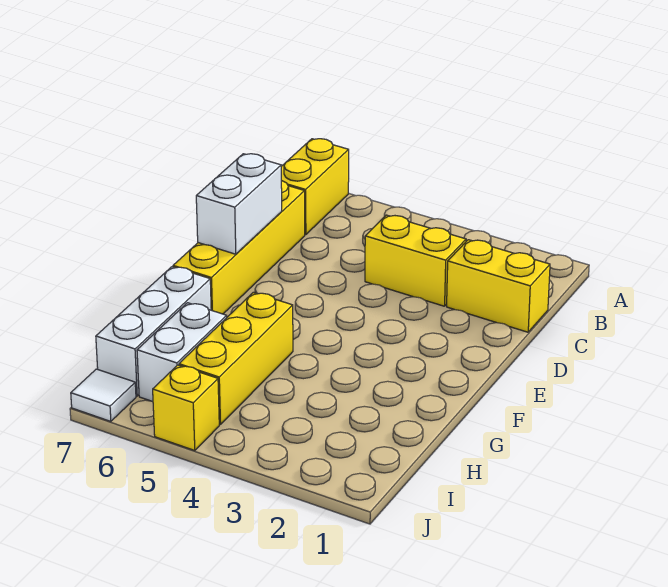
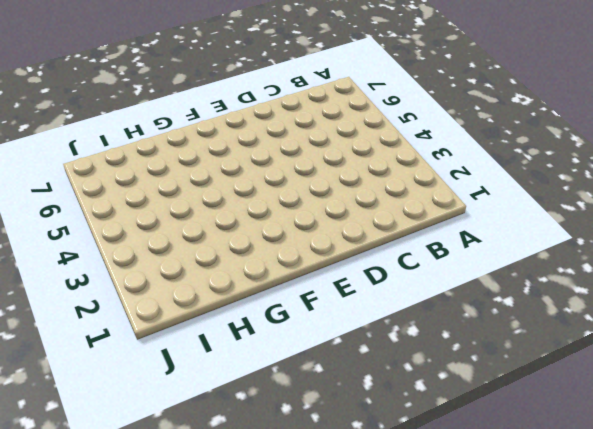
none -> yellow brick A7:B7 level 1
none -> yellow brick C1:C2 level 1

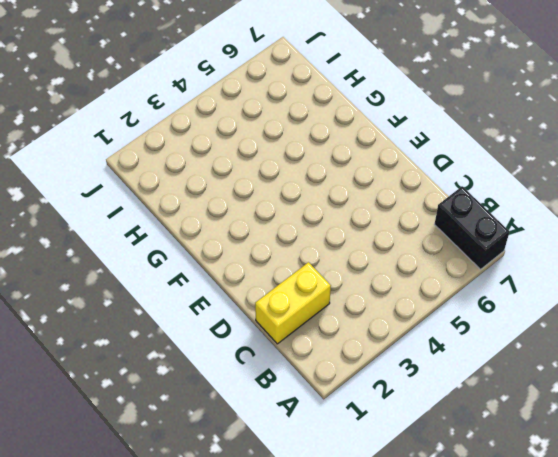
black brick A7:B7 level 1 -> yellow brick A7:B7 level 1
none -> yellow brick C3:C4 level 1
none -> yellow brick C7:F7 level 1

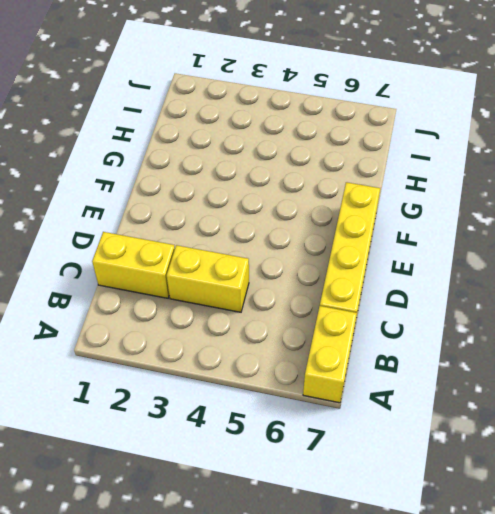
none -> yellow brick G5:I5 level 1
none -> white brick G7:I7 level 1

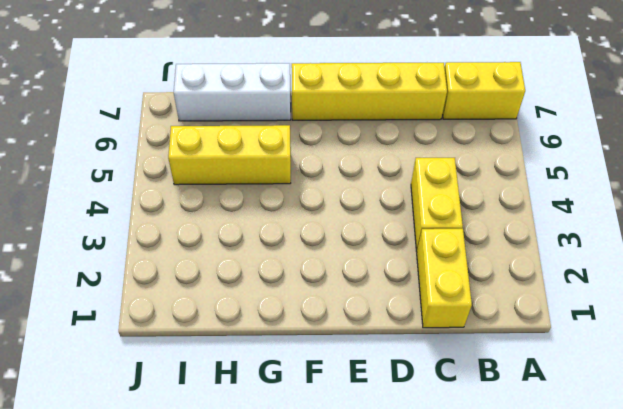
none -> white brick H6:I6 level 1
none -> yellow brick J5 level 1

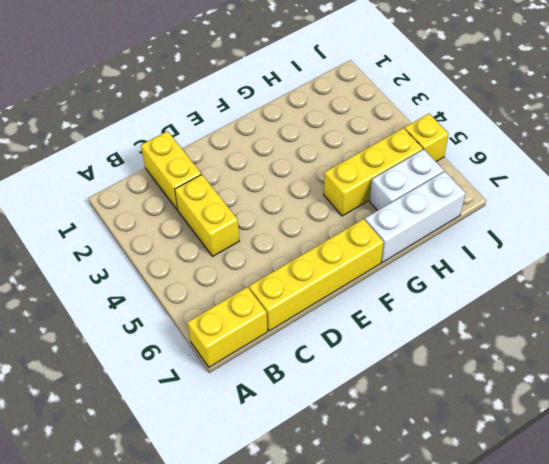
none -> white tile J7 level 1
none -> white brick D7:E7 level 2

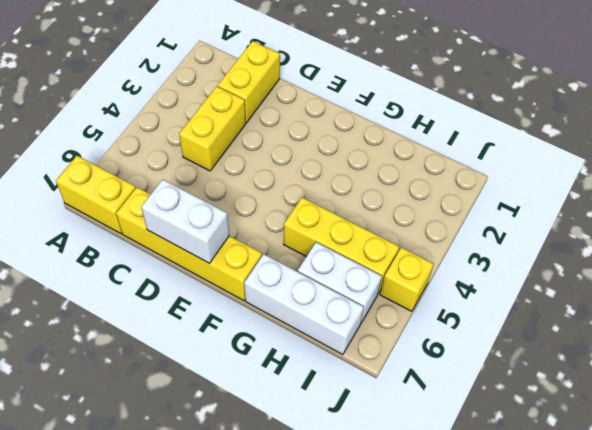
none -> white tile J7 level 1

